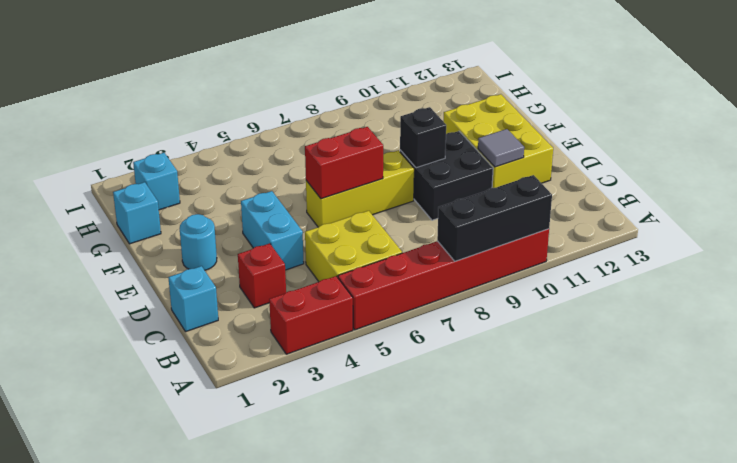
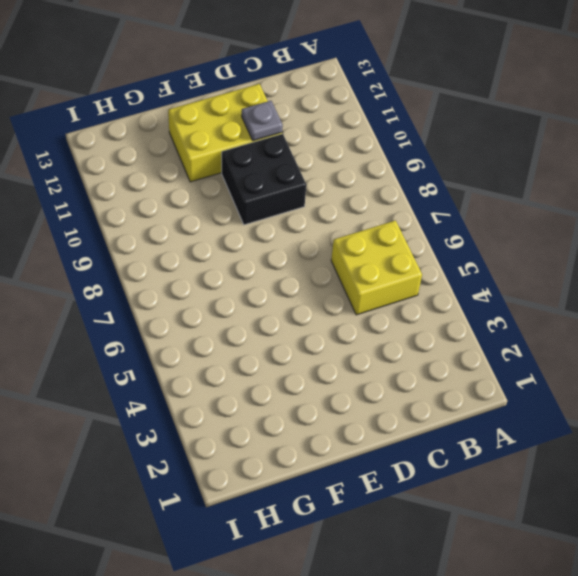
grey plate D11 level 2 -> grey tile D11 level 2
none -> red brick A3:A4 level 1
none -> red brick A5:A10 level 1
none -> cyan brick C1 level 1

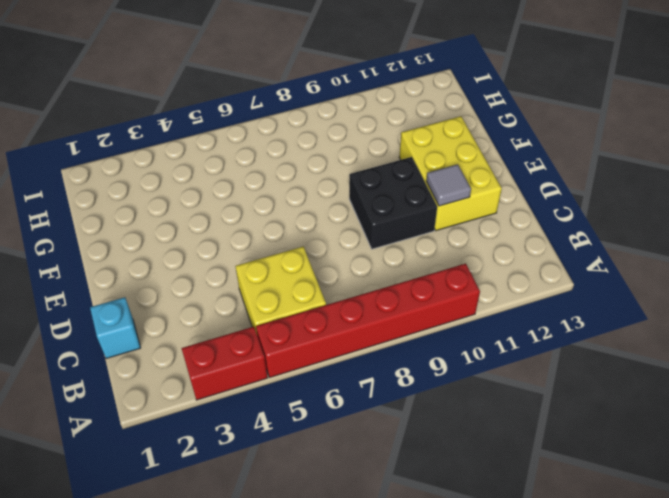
none -> red brick C3 level 1
none -> cyan brick D4:E4 level 1
none -> cyan round brick E2 level 1

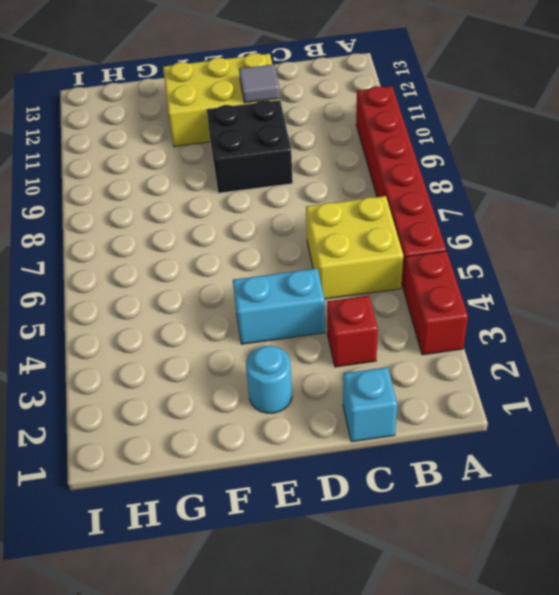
none -> yellow brick E6:E8 level 1
none -> cyan brick G1 level 1
none -> cyan brick H2 level 1

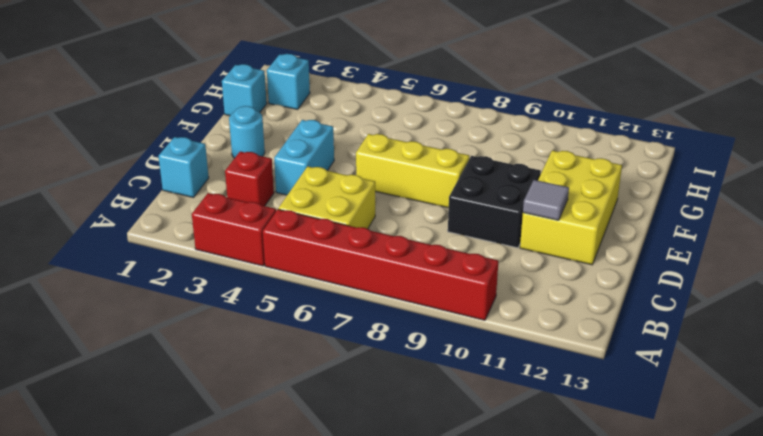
none -> black brick A8:A10 level 2
none -> red brick E6:E7 level 2
none -> black brick E9 level 2

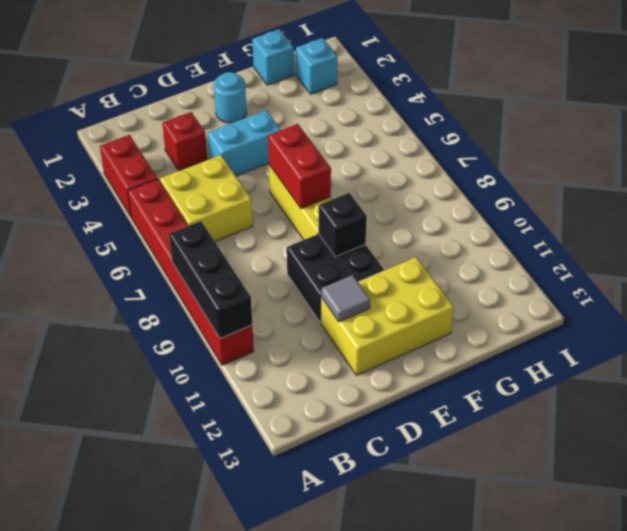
none -> cyan brick C1 level 1

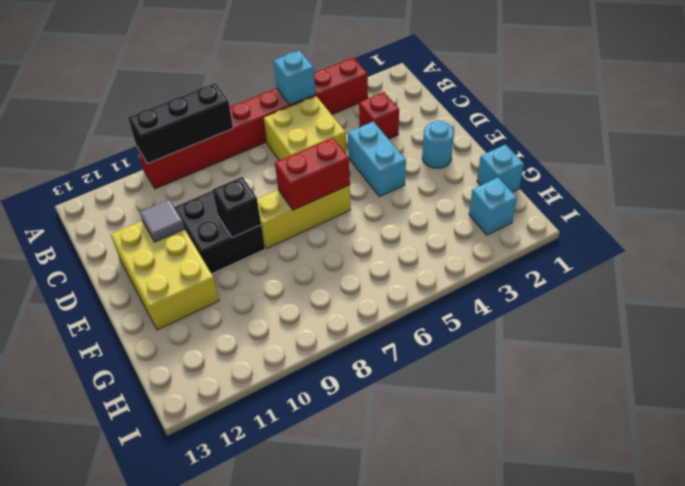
cyan brick A5 level 2 -> cyan brick C1 level 1

